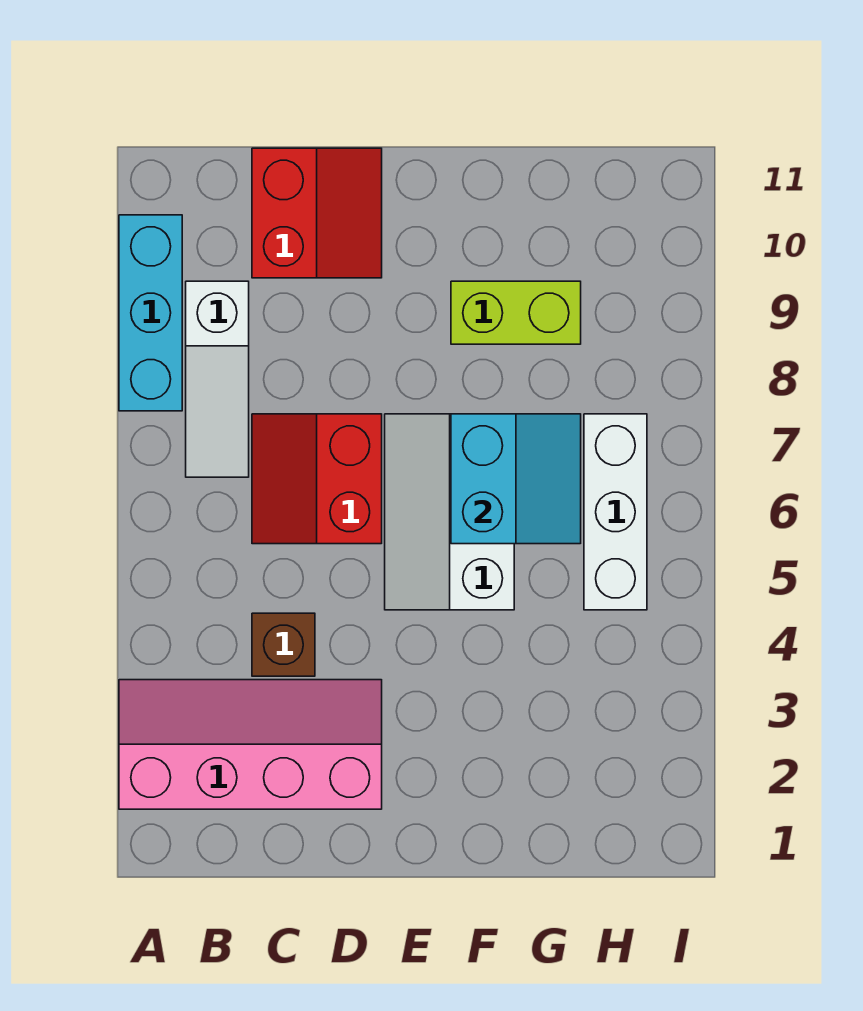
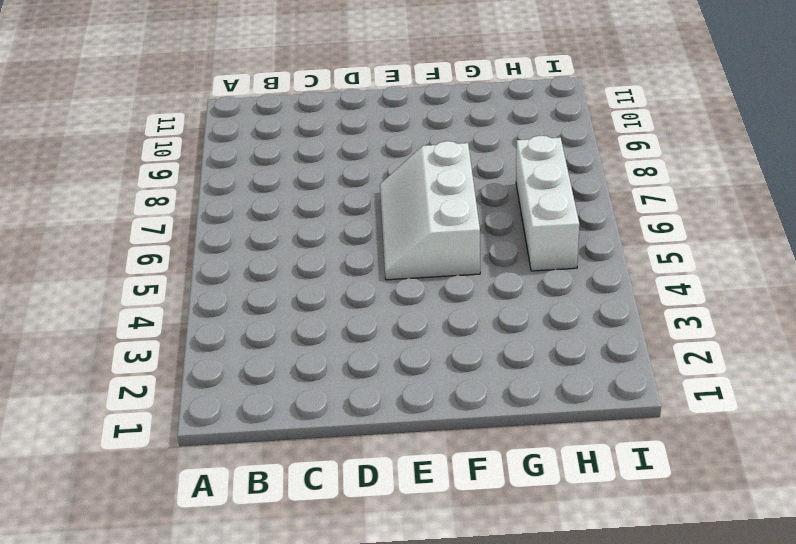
none -> pink slope A2:D3 level 1 top 2
none -> cyan brick A8:A10 level 1

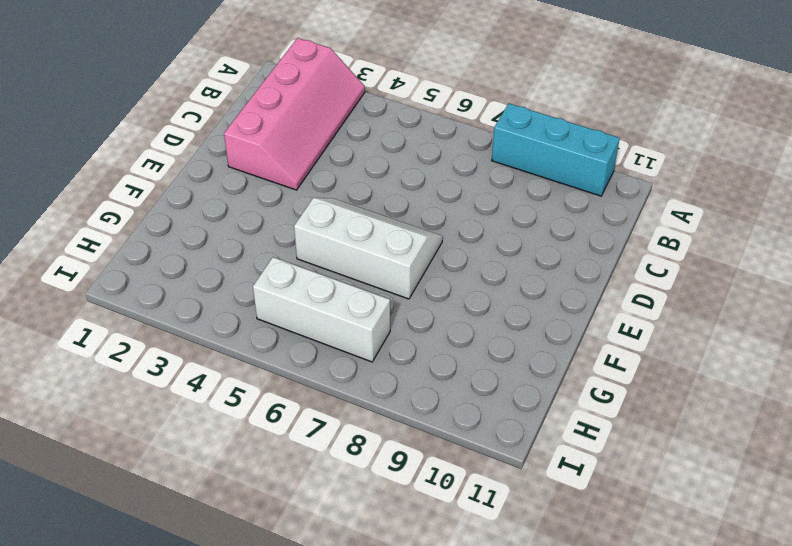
none -> white slope B7:B9 level 1 top 9
none -> brown brick C4 level 1

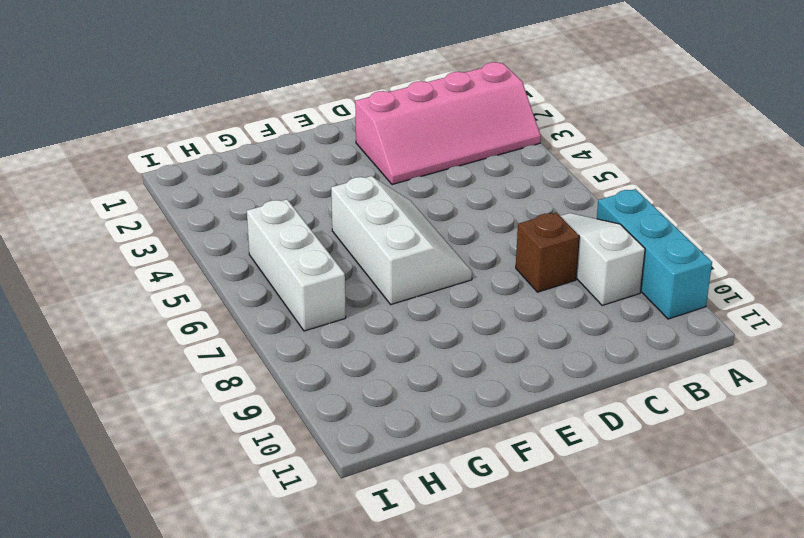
brown brick C8 level 1 -> brown brick C4 level 1
none -> red slope C6:D7 level 1 top D
none -> red slope C10:D11 level 1 top C

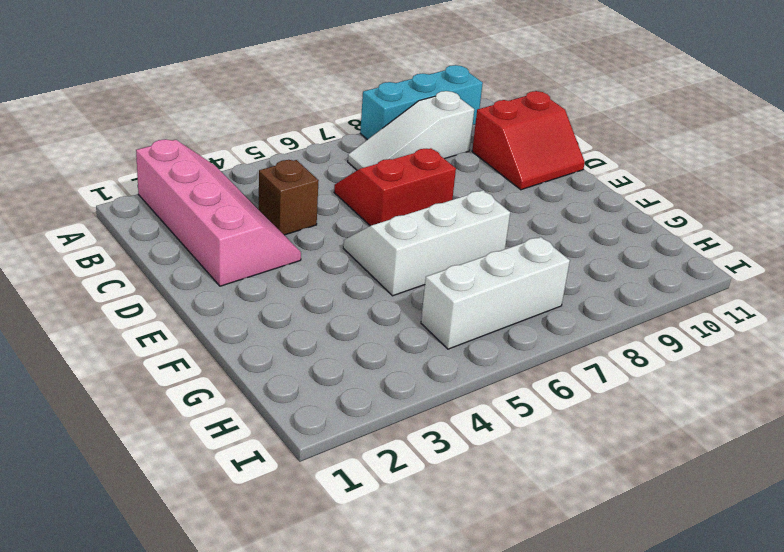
none -> lime brick F9:G9 level 1
none -> cyan slope F6:G7 level 2 top F

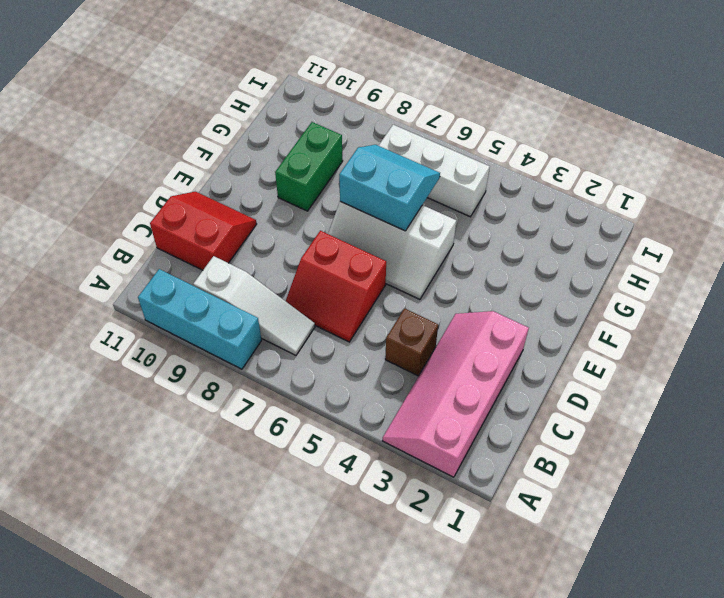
green brick F9:G9 level 1 -> lime brick F9:G9 level 1

